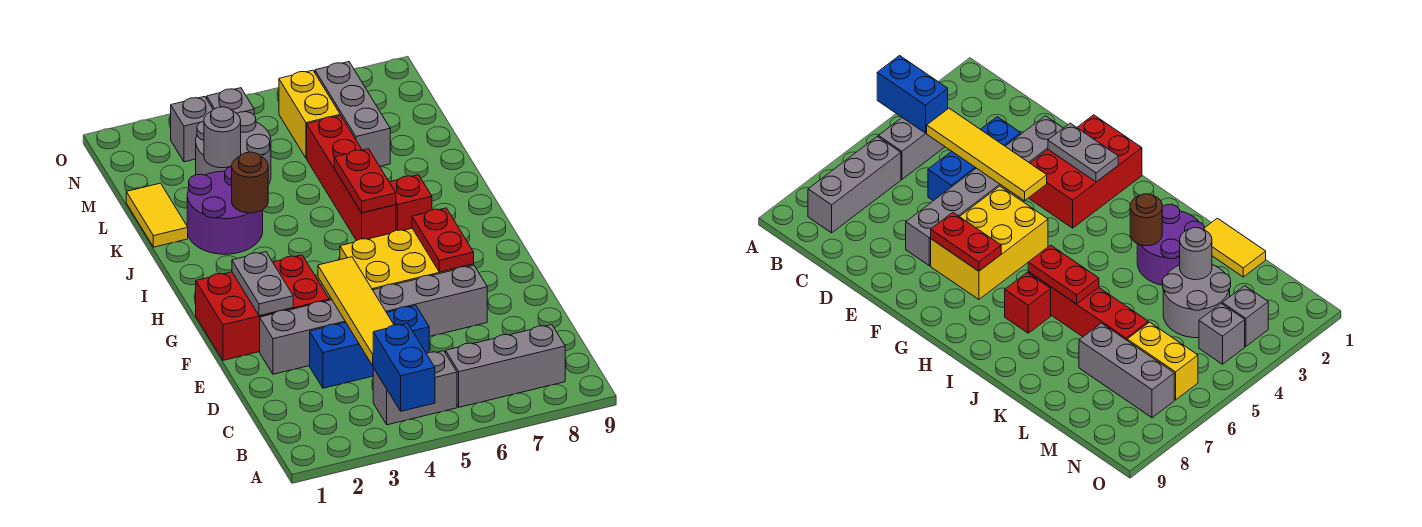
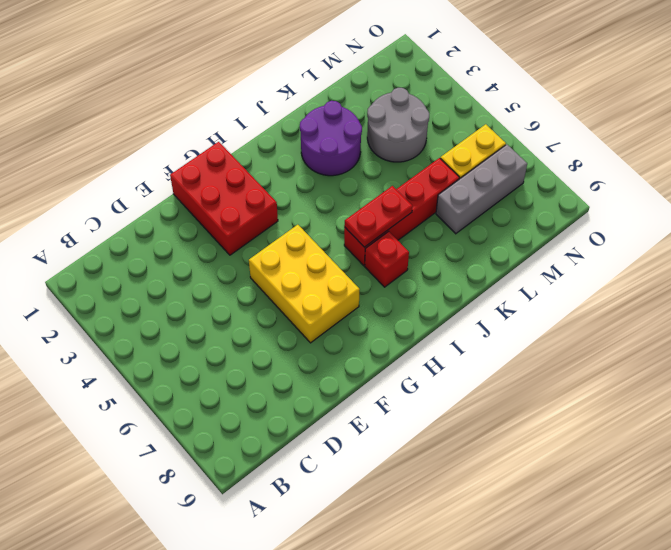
none -> grey brick B4:B5 level 1
none -> grey brick B6:B8 level 1
none -> blue brick D3:D5 level 1

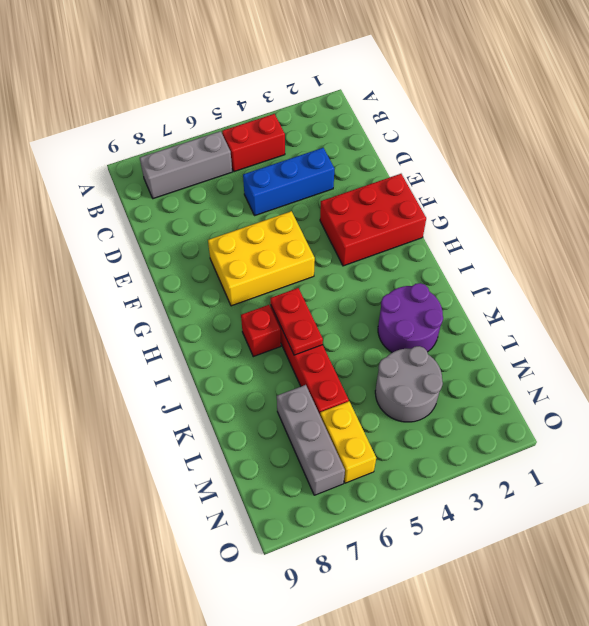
red brick B4:B5 level 1 -> grey brick B4:B5 level 1
none -> grey brick E2:E7 level 1
none -> yellow tile K1:L1 level 1
none -> grey brick N3 level 1

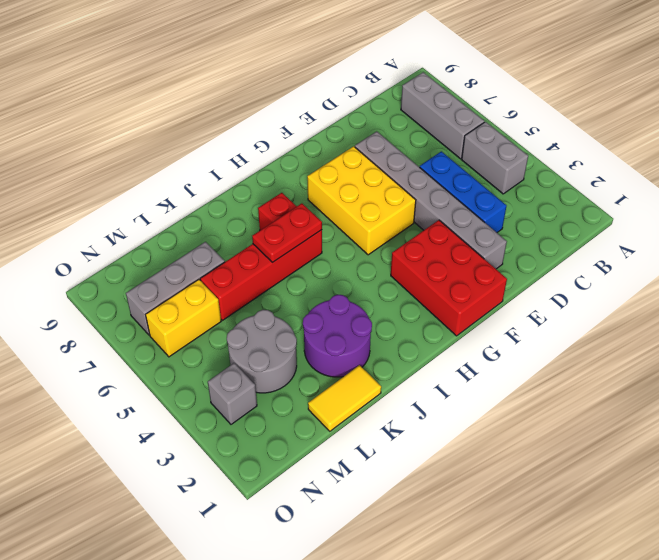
none -> grey brick N4 level 1
none -> blue brick A4:B4 level 2
none -> yellow tile C4:F4 level 2

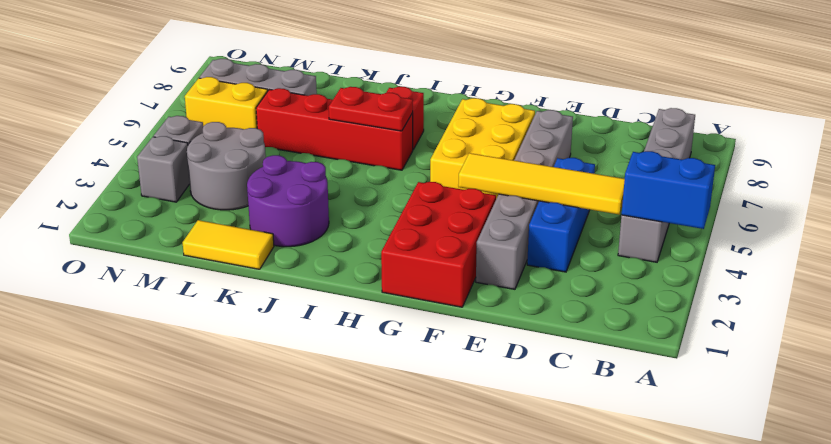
none -> grey plate F2:G2 level 2
none -> red plate F7:G7 level 2
none -> brown round brick J3 level 2

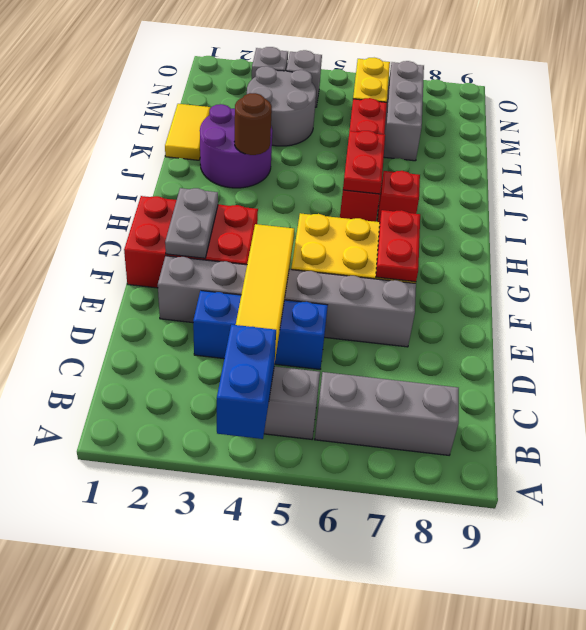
none -> grey round brick L3 level 2

